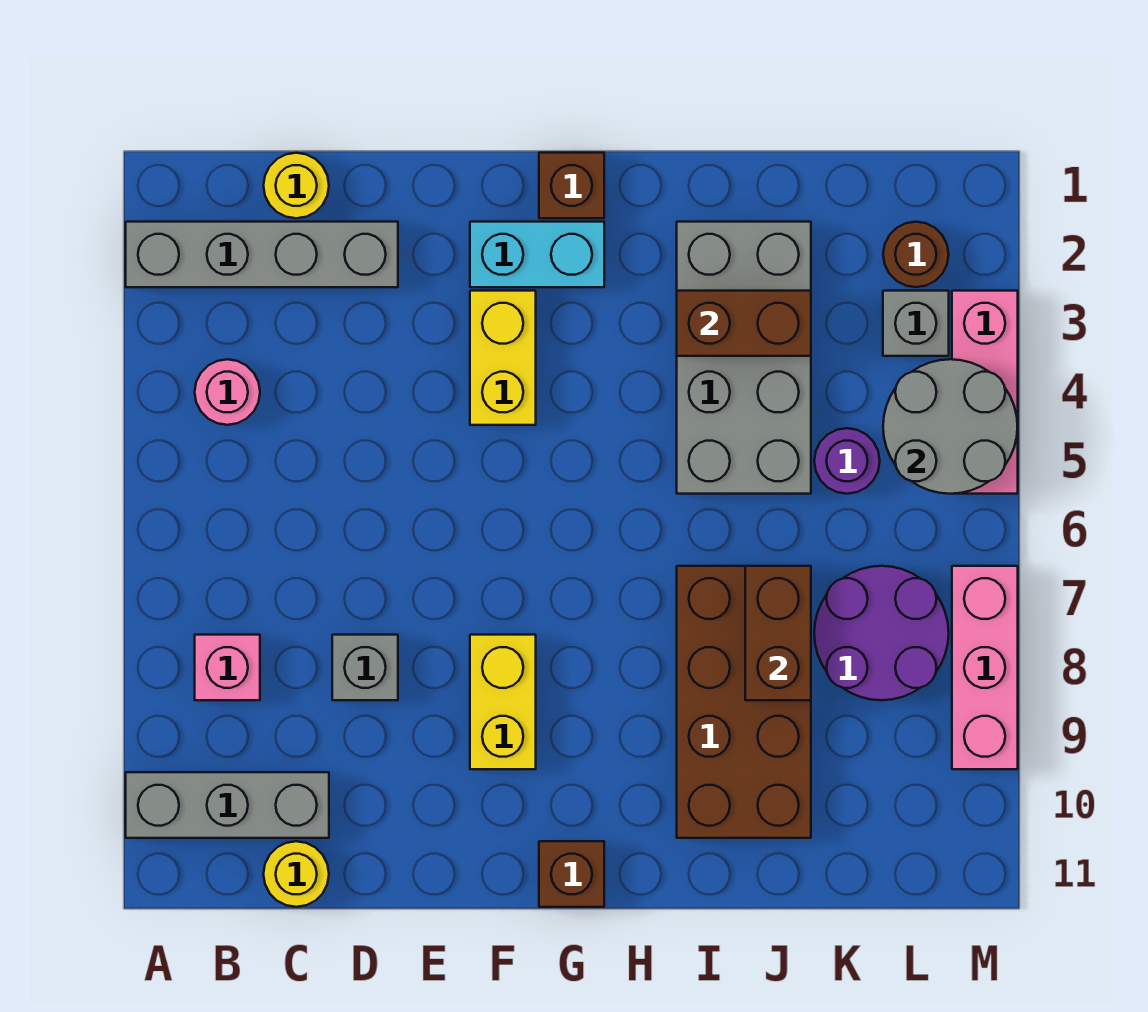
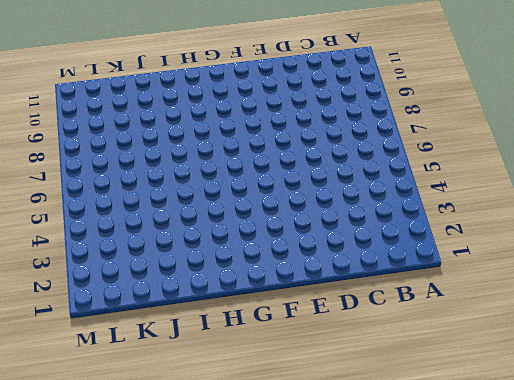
none -> grey brick A2:D2 level 1
none -> grey brick A10:C10 level 1
none -> pink round brick B4 level 1

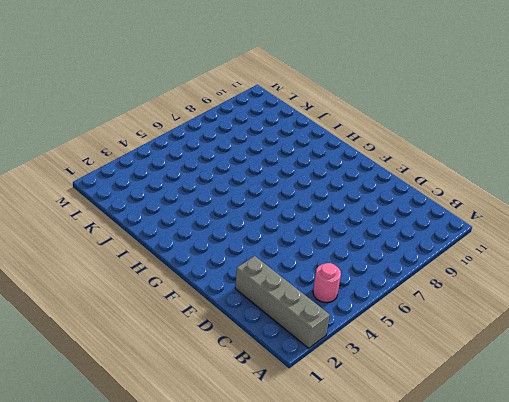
none -> grey brick A10:C10 level 1
none -> pink brick B8 level 1
none -> yellow round brick C1 level 1

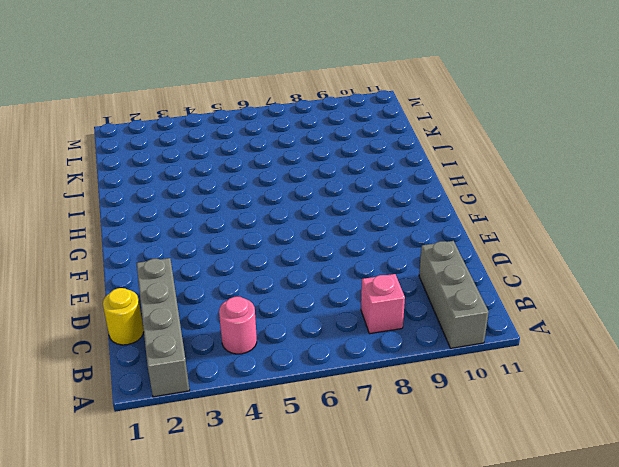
none -> yellow round brick C11 level 1
none -> grey brick D8 level 1
none -> cyan brick F2:G2 level 1

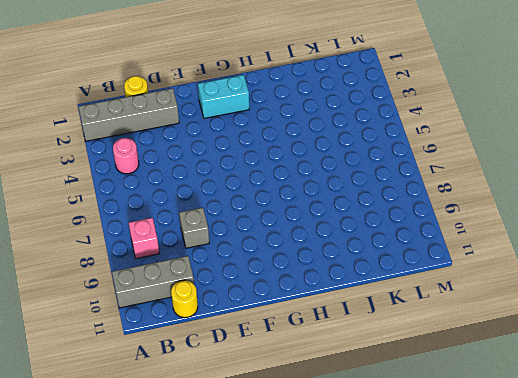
none -> yellow brick F3:F4 level 1
none -> yellow brick F8:F9 level 1
none -> brown brick G1 level 1

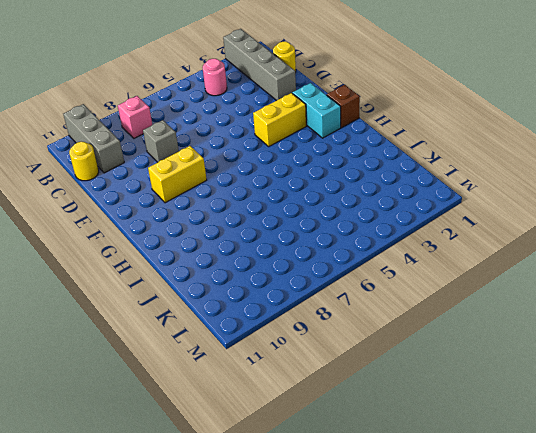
none -> brown brick G11 level 1
none -> grey brick I2:J5 level 1
none -> brown brick I7:J10 level 1

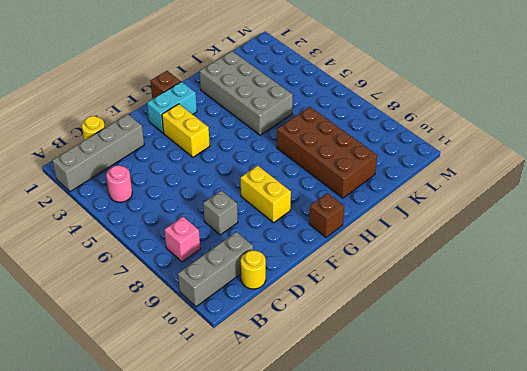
none -> purple round brick K5 level 1
none -> purple round brick K7:L8 level 1
none -> brown round brick L2 level 1

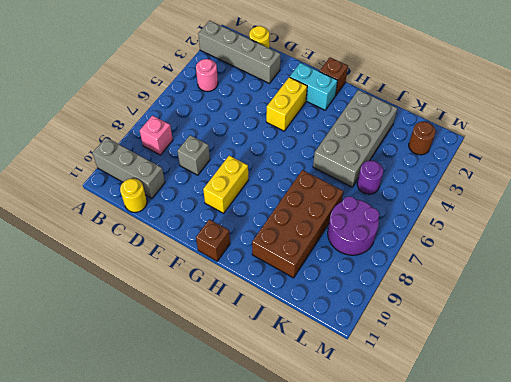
none -> grey brick L3 level 1
none -> pink brick M3:M5 level 1
none -> pink brick M7:M9 level 1

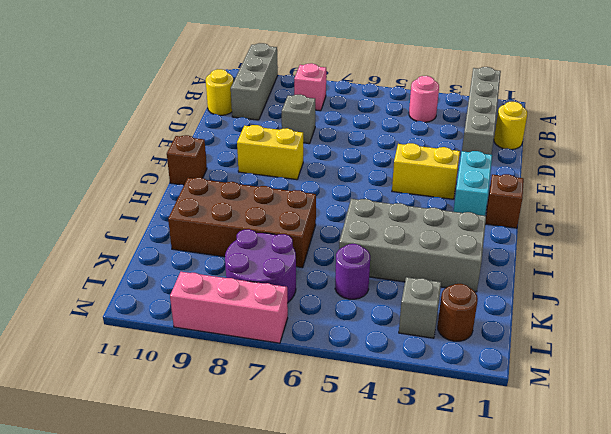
none -> pink brick M3:M5 level 1
none -> brown brick I3:J3 level 2
none -> brown brick J7:J8 level 2

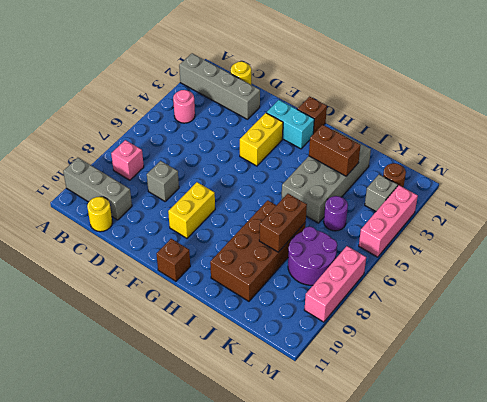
none -> grey round brick L4:M5 level 2

